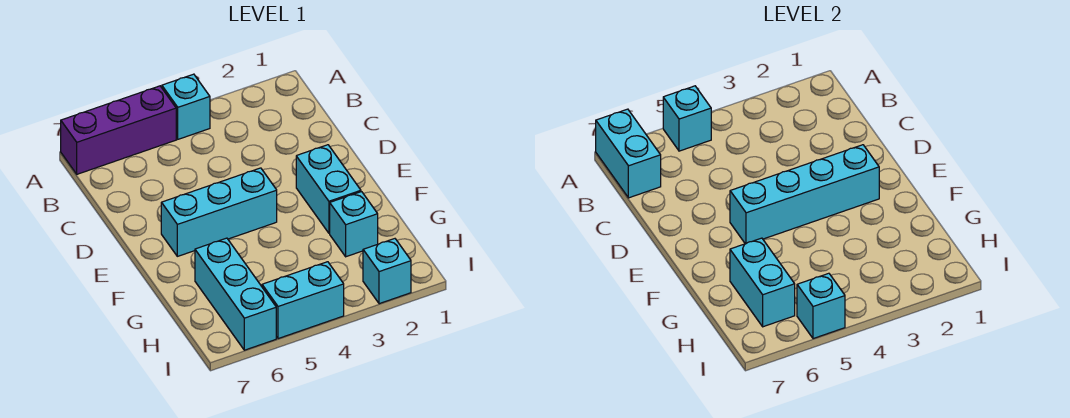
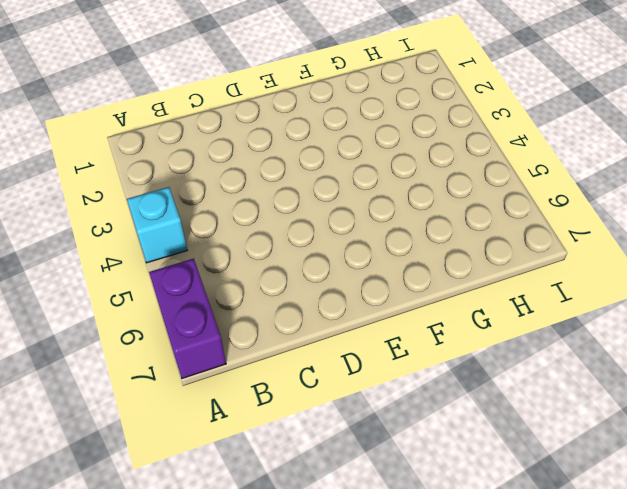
purple brick A6:A7 level 1 -> purple brick A5:A7 level 1
none -> cyan brick E2:F2 level 1
none -> cyan brick E4:E6 level 1
none -> cyan brick G2 level 1

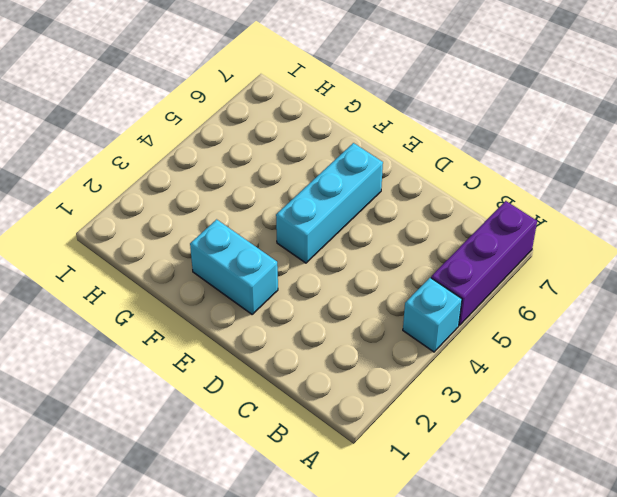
none -> cyan brick G2 level 1
none -> cyan brick G6:I6 level 1
none -> cyan brick I2 level 1

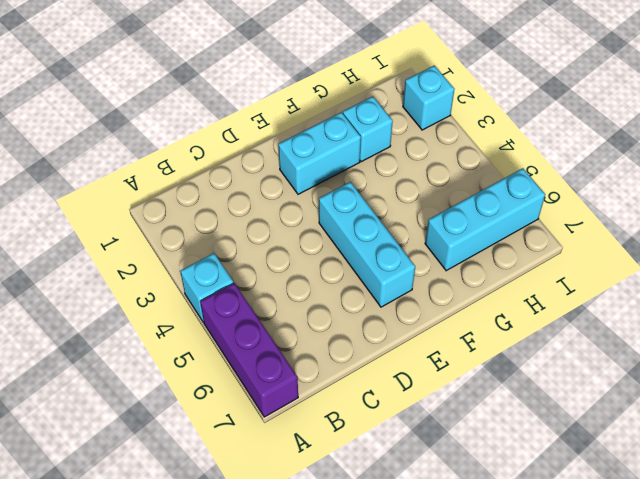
none -> cyan brick I4:I5 level 1
none -> cyan brick A5 level 2
none -> cyan brick A7:B7 level 2

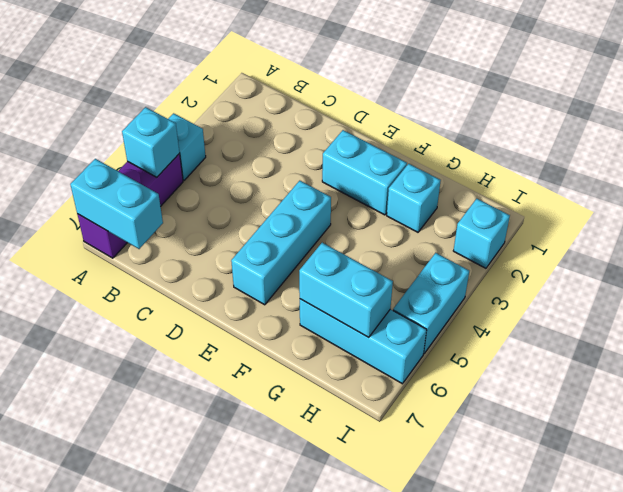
none -> cyan brick E2:E5 level 2
none -> cyan brick I5 level 2

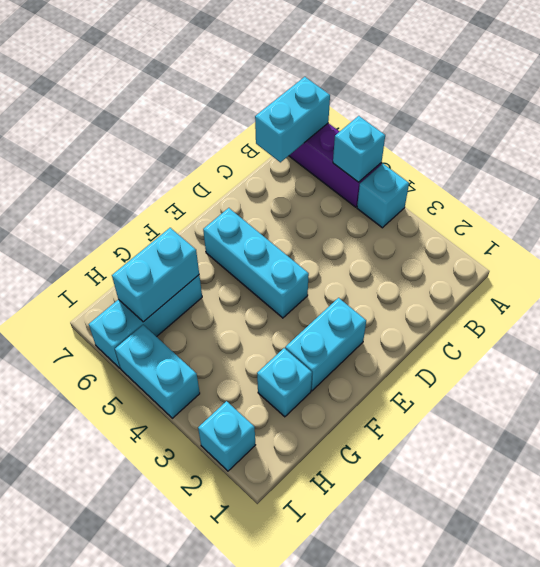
none -> cyan brick E2:E5 level 2
none -> cyan brick I5 level 2

